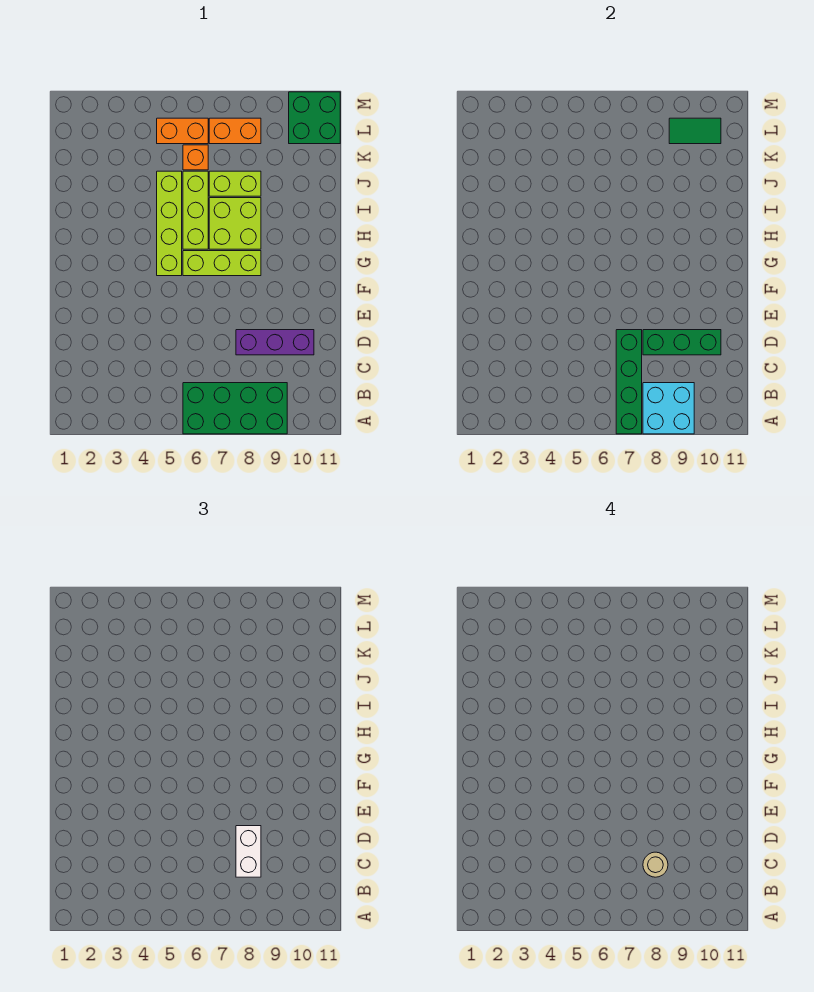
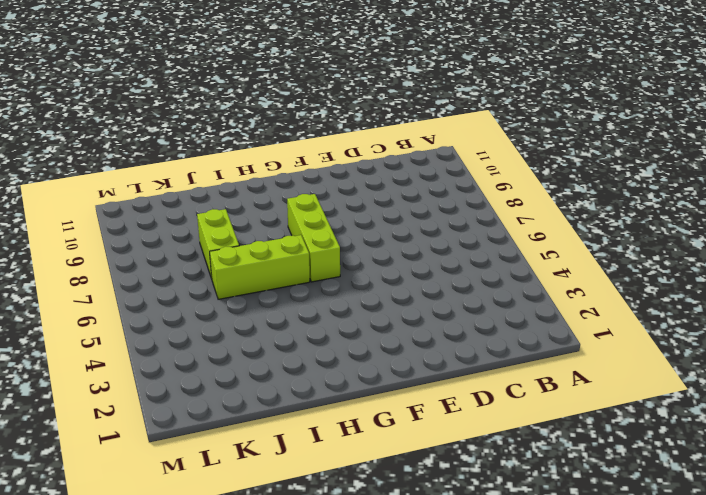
none -> green brick A6:B9 level 1
none -> purple brick D8:D10 level 1
none -> lime brick G5:J5 level 1

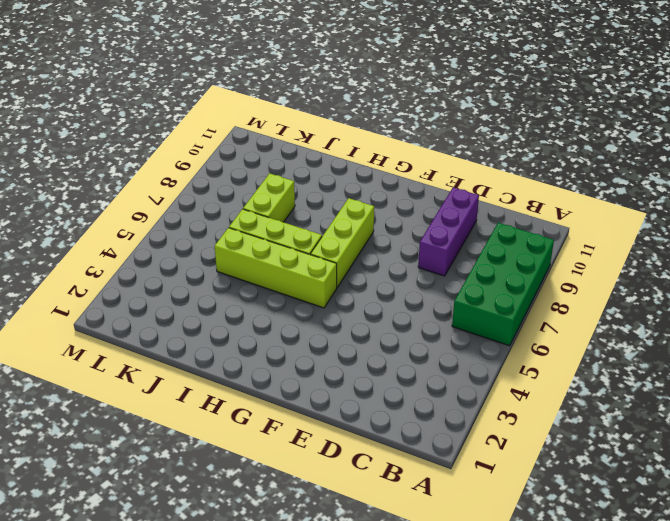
none -> lime brick H7:I8 level 1
none -> orange brick K6 level 1
none -> orange brick L5:L6 level 1

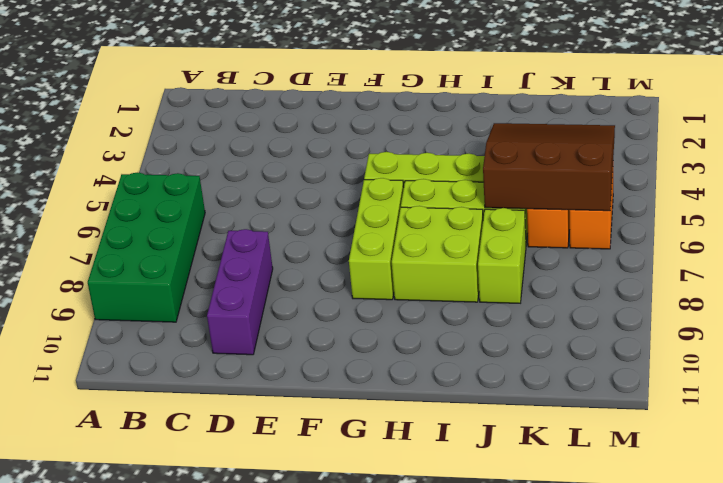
brown slope J4:L6 level 2 top 6 -> none
none -> orange brick L7:L8 level 1
none -> green brick L10:M11 level 1
none -> green brick A7:D7 level 2

